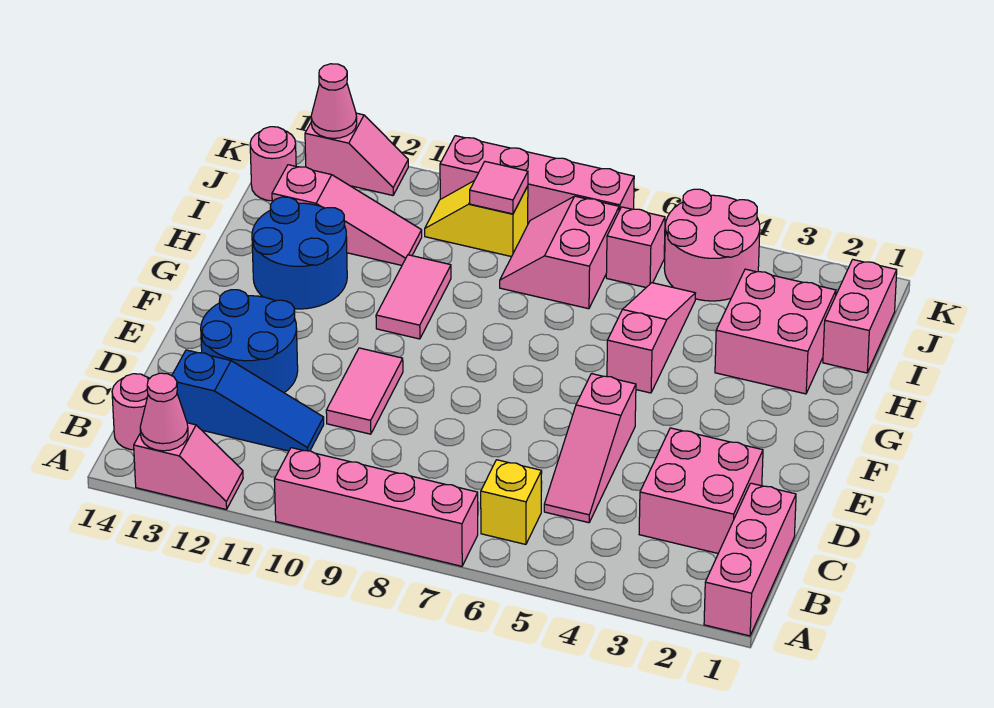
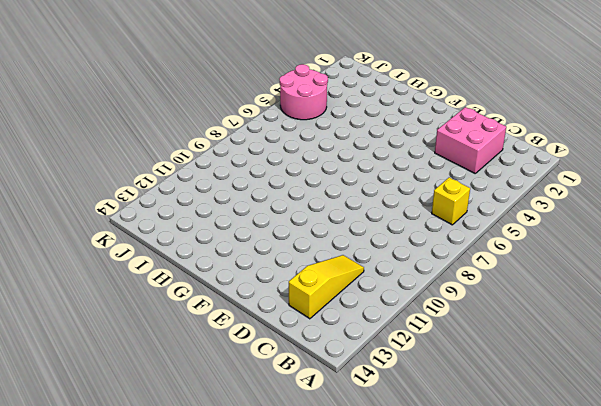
yellow slope C11:C13 level 1 top 13 -> blue slope C11:C13 level 1 top 13
none -> pink brick A1:C1 level 1
none -> pink brick A7:A10 level 1
none -> pink slope A12:A13 level 1 top 13

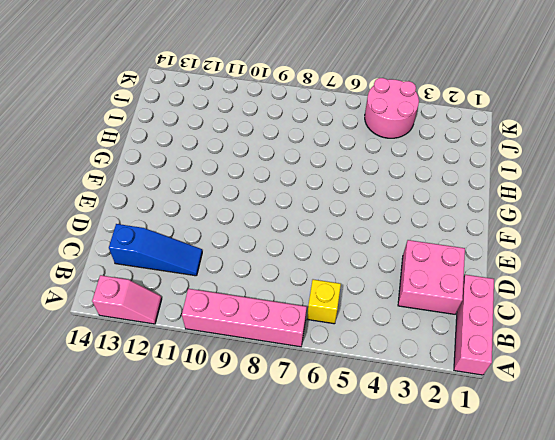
none -> pink round brick B14 level 1
none -> pink slope C5:E5 level 1 top E
none -> pink tile D10:E10 level 1

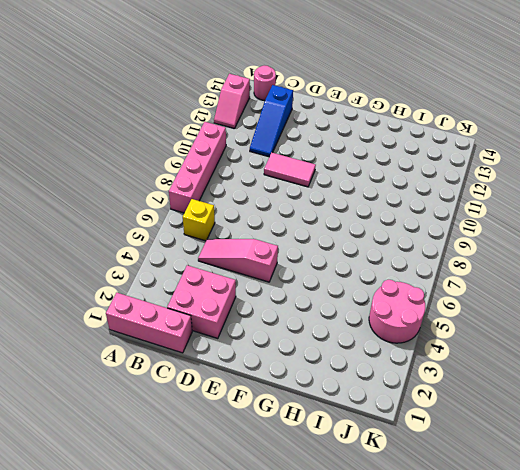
none -> blue round brick D12:E13 level 1
none -> pink slope G5:I5 level 1 top G
none -> pink tile G10:H10 level 1

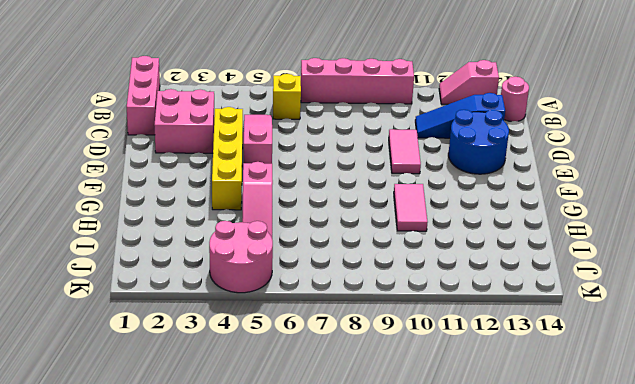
yellow brick D4:G4 level 1 -> none
none -> blue round brick G12:H13 level 1
none -> pink brick H2:I3 level 1
none -> pink brick I1:J1 level 1

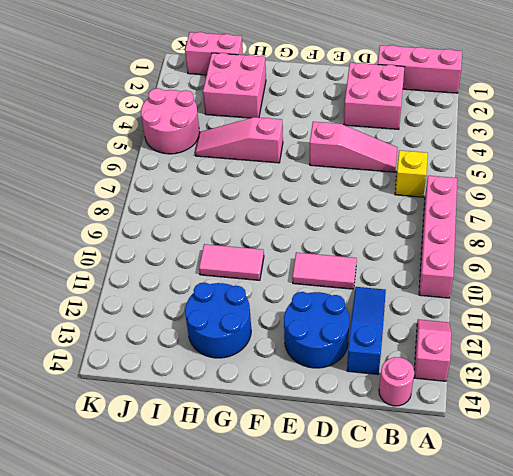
none -> pink slope I7:J8 level 1 top 7
none -> pink slope I11:I13 level 1 top 13
none -> pink brick J6 level 1

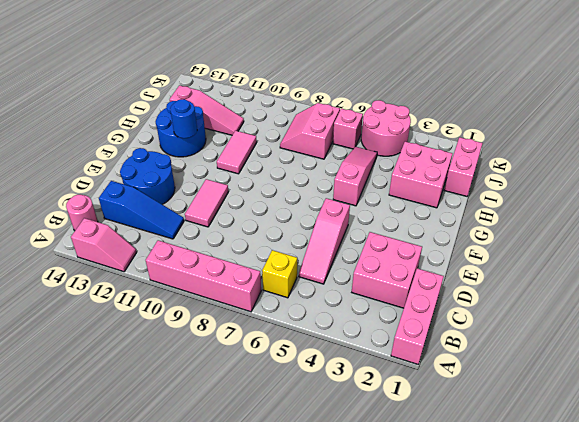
blue round brick G12 level 2 -> none
none -> yellow slope J9:J10 level 1 top 9
none -> pink round brick J14 level 1
none -> pink brick K7:K10 level 1

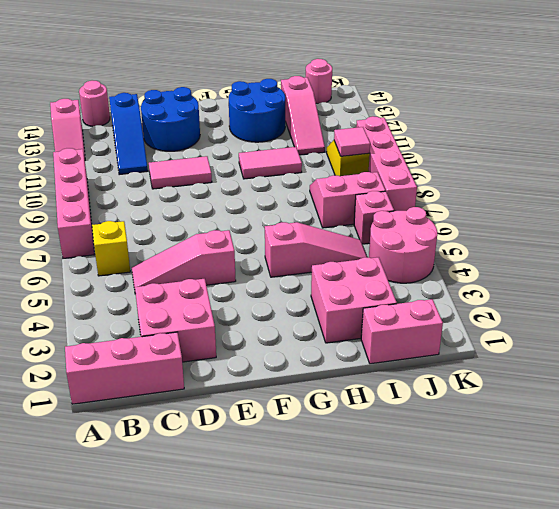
none -> pink slope K12:K13 level 1 top 13
none -> pink cone A13 level 2
none -> pink cone K13 level 2

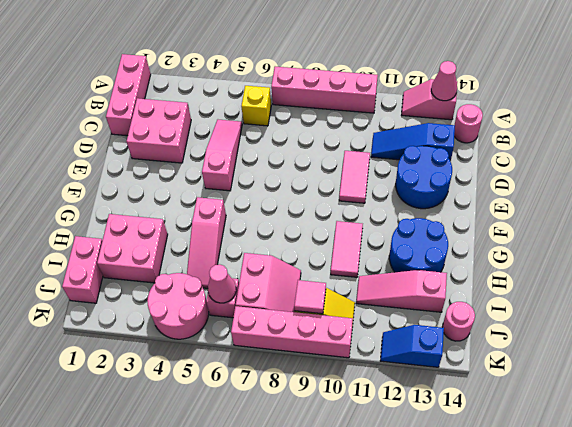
pink cone J6 level 2 -> pink cone K13 level 2
blue slope K12:K13 level 1 top 13 -> pink slope K12:K13 level 1 top 13

